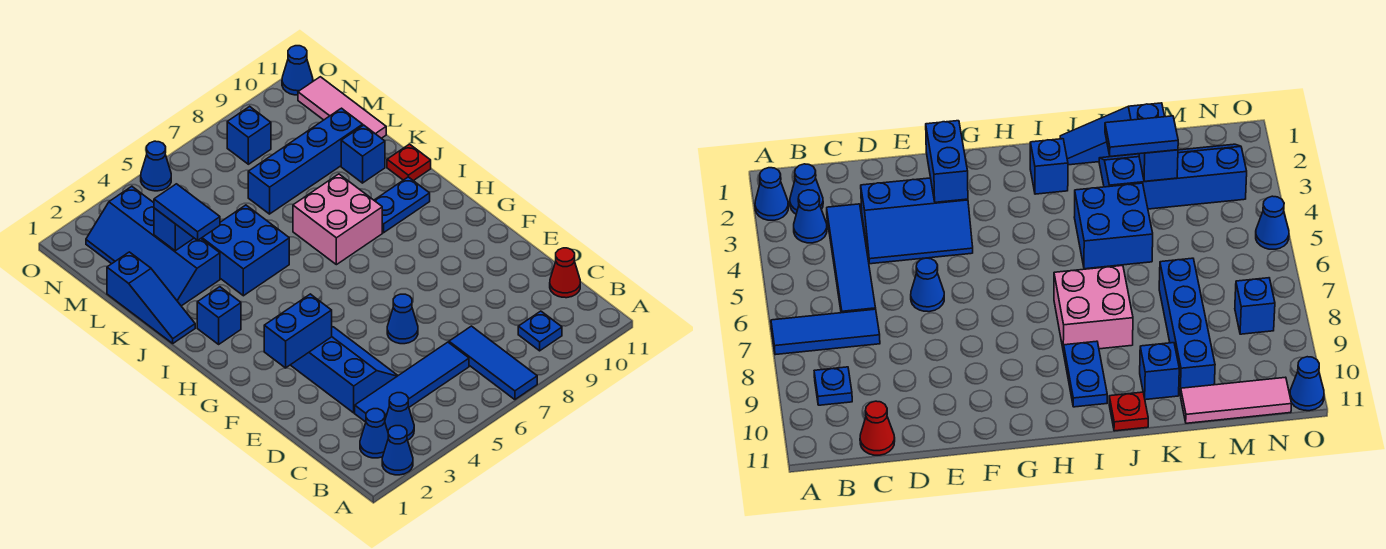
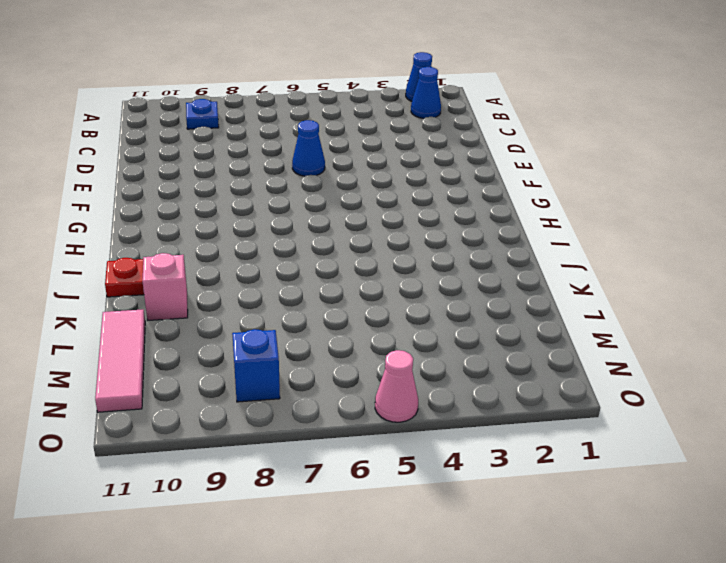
pink brick K10 level 1 -> blue brick K10 level 1
pink cone O5 level 1 -> blue cone O5 level 1
none -> blue tile A7:C7 level 1
none -> blue cone B3 level 1
none -> blue tile C3:C6 level 1

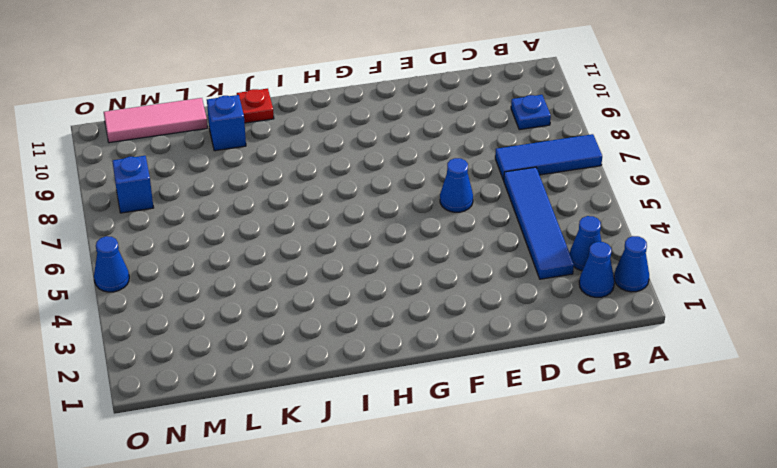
none -> red cone C11 level 1
none -> blue slope D3:F4 level 1 top 3
none -> blue brick I2 level 1

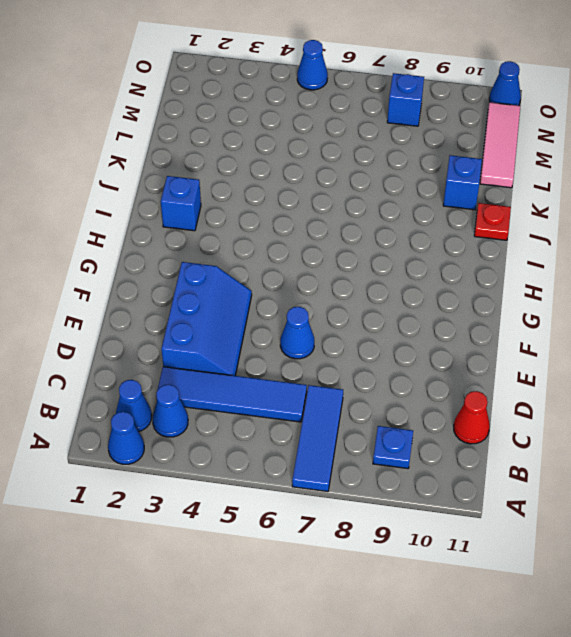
none -> pink brick I7:J8 level 1
none -> blue plate I9:I10 level 1
none -> blue slope J1:L1 level 1 top L

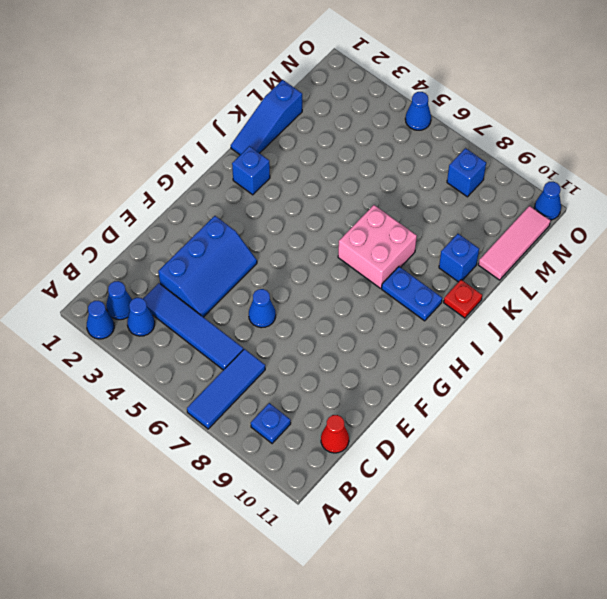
none -> blue brick J4:K5 level 1
none -> blue slope K2:N3 level 1 top 3
none -> blue brick L7:L10 level 1

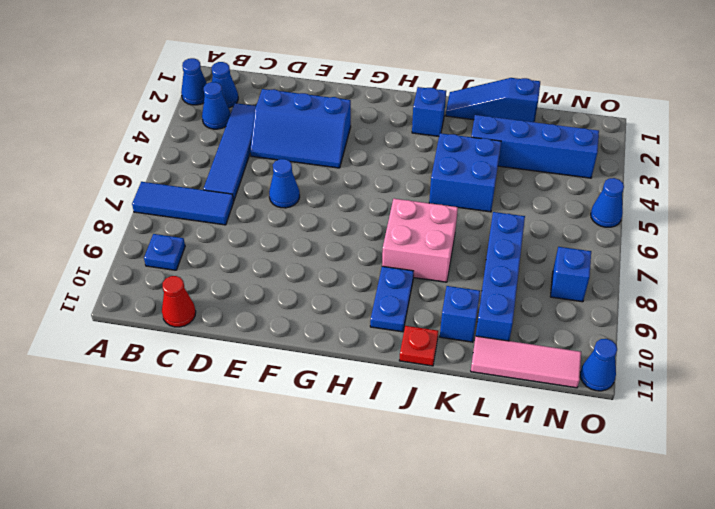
none -> blue brick F2:F3 level 2
none -> blue brick L3 level 2
none -> blue tile K3:L3 level 3

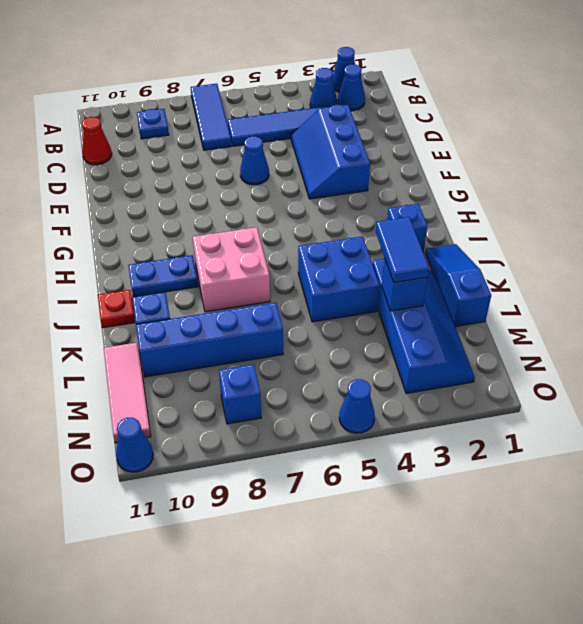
none -> blue brick F2:F3 level 2

